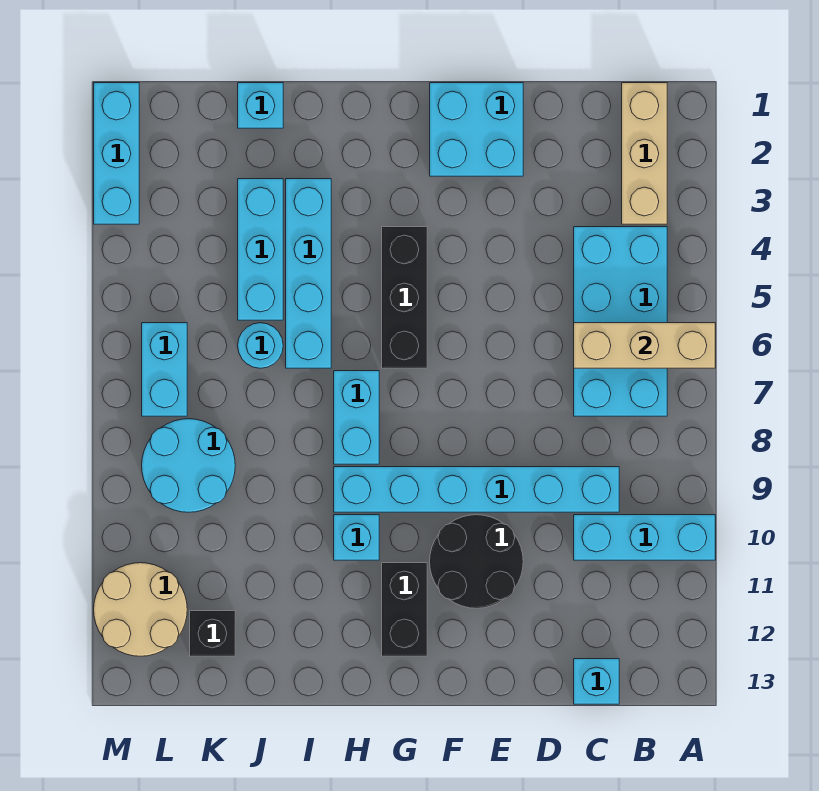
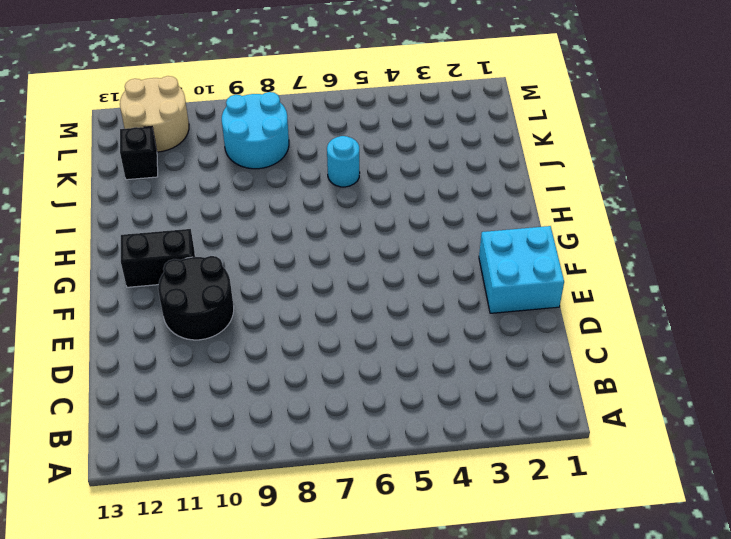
none -> cyan brick A10:C10 level 1
none -> tan brick B1:B3 level 1
none -> cyan brick B4:C7 level 1

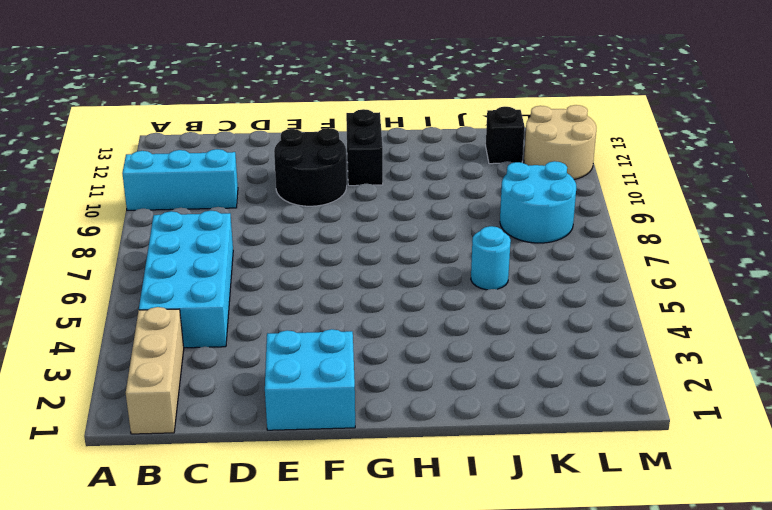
none -> cyan brick C9:H9 level 1
none -> cyan brick C13 level 1
none -> black brick G4:G6 level 1

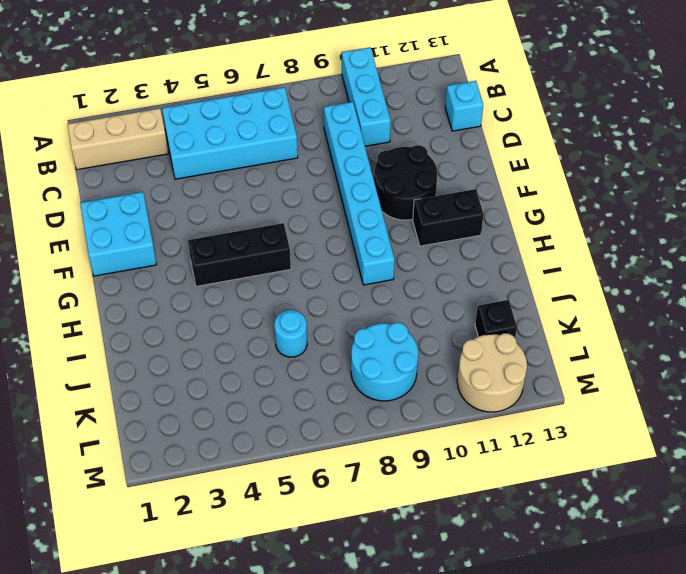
none -> cyan brick H7:H8 level 1
none -> cyan brick H10 level 1
none -> cyan brick I3:I6 level 1

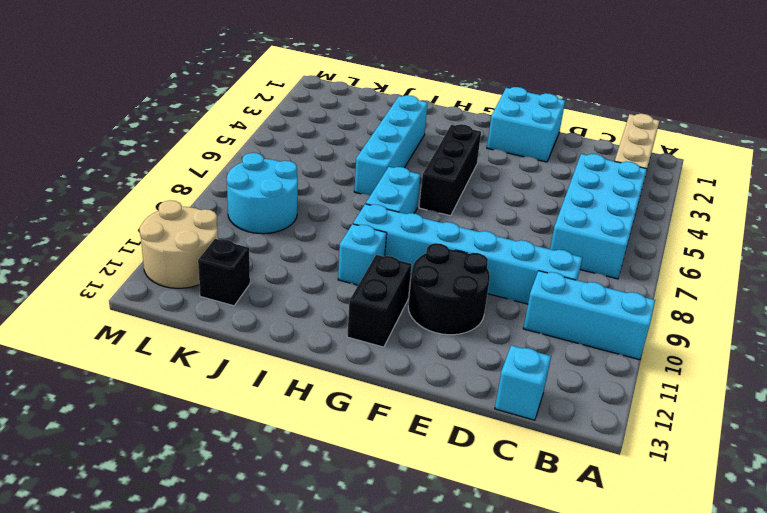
none -> cyan brick J1 level 1
none -> cyan brick J3:J5 level 1
none -> cyan round brick J6 level 1

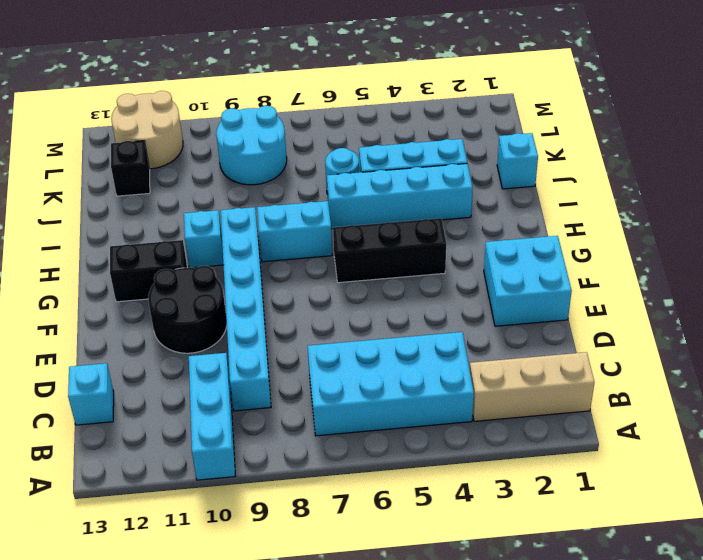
none -> cyan brick L6:L7 level 1
none -> cyan brick M1:M3 level 1
none -> tan brick A6:C6 level 2

